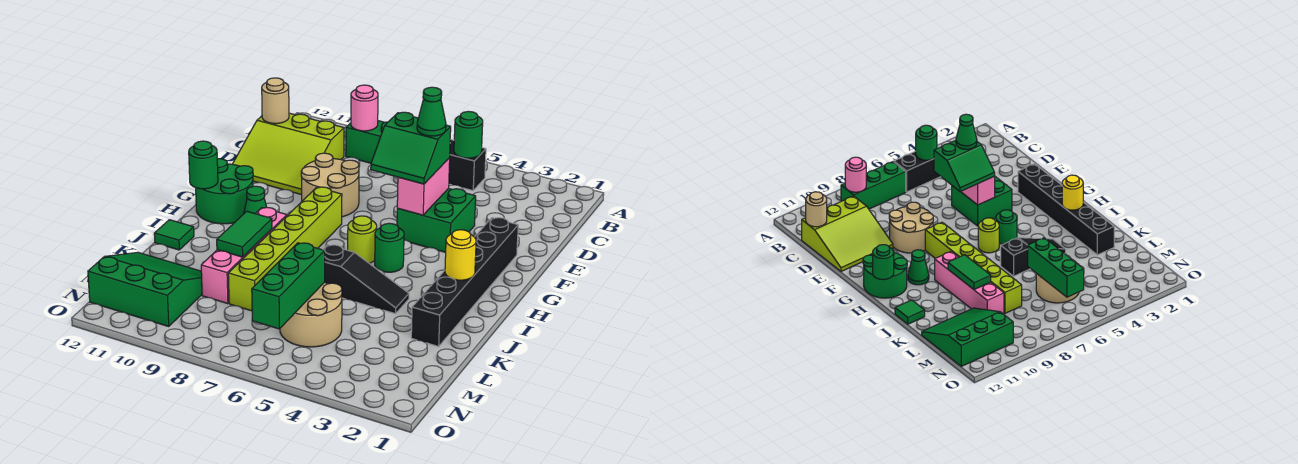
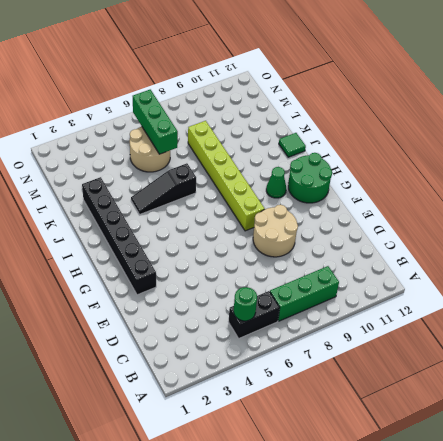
none -> lime slope C10:E12 level 1 top C
none -> green brick E4:F5 level 1
none -> green round brick H5 level 1

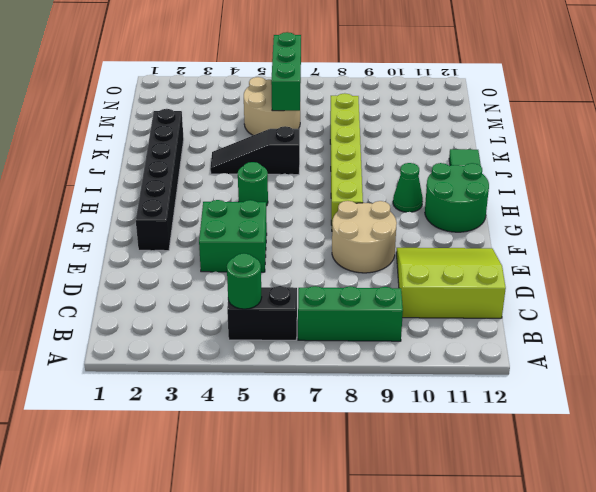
none -> lime round brick H6 level 1
none -> pink brick I9:L9 level 1
none -> green slope L10:N12 level 1 top N

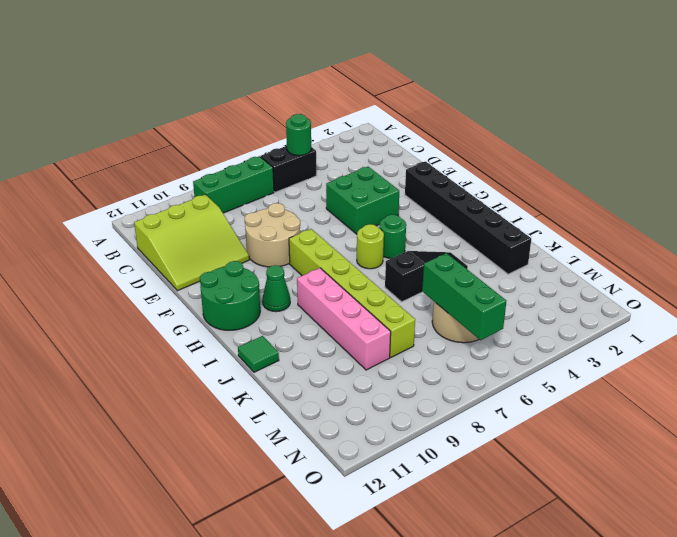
none -> green slope L10:N12 level 1 top N
none -> pink round brick B9 level 2
none -> tan round brick C12 level 2

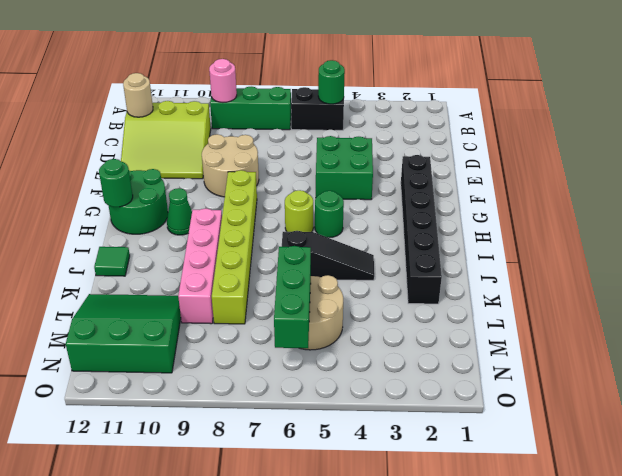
none -> pink brick E5:F5 level 2
none -> yellow round brick I2 level 2
none -> green tile J9:K9 level 2

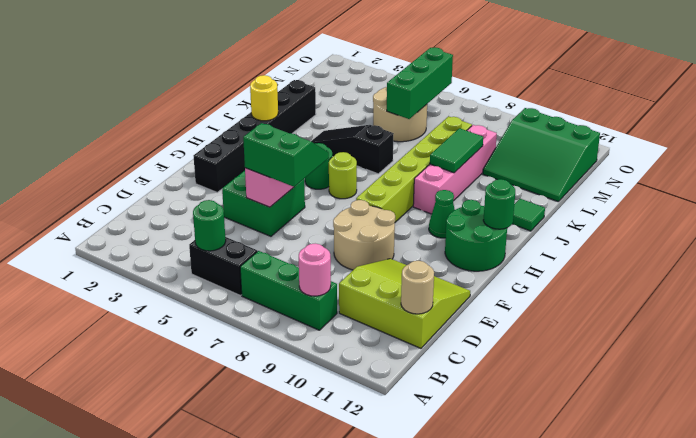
none -> green cone E5 level 4

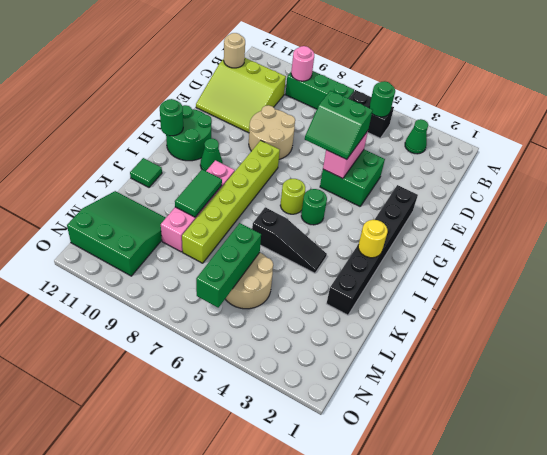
green cone B3 level 1 -> green cone E5 level 4

